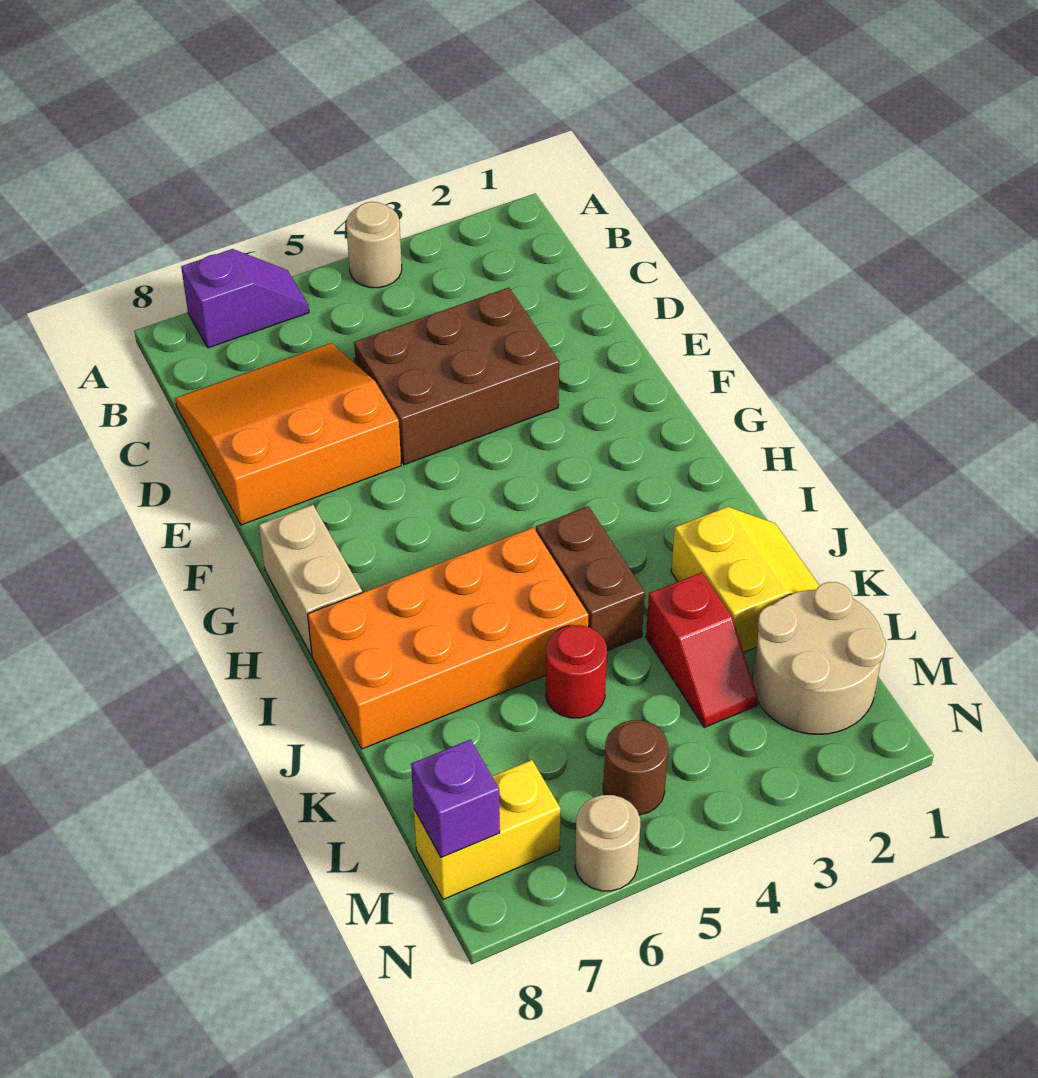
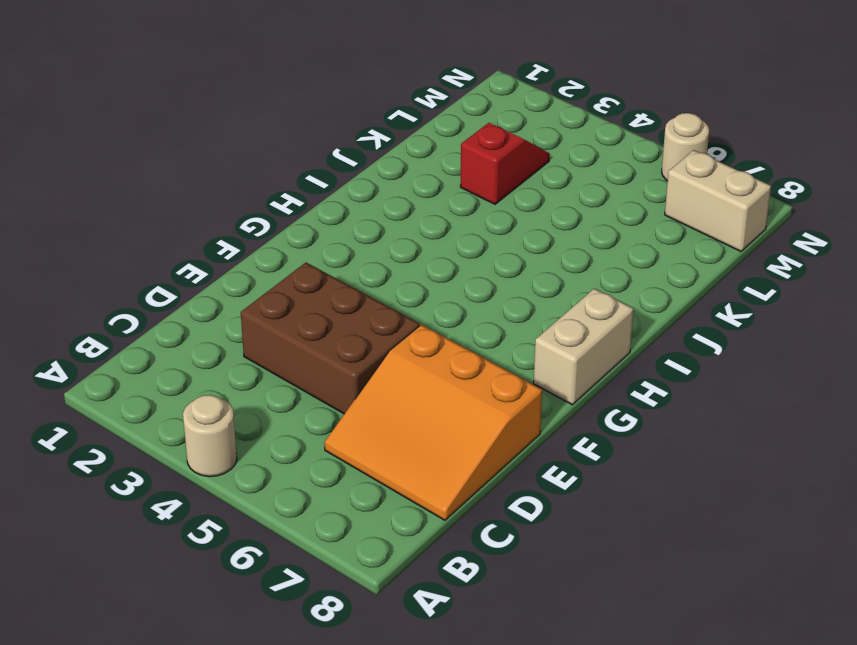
tan brick M7:M8 level 1 -> yellow brick M7:M8 level 1
none -> purple slope A6:A7 level 1 top 7
none -> brown brick I4:J4 level 1
none -> orange brick I5:J8 level 1

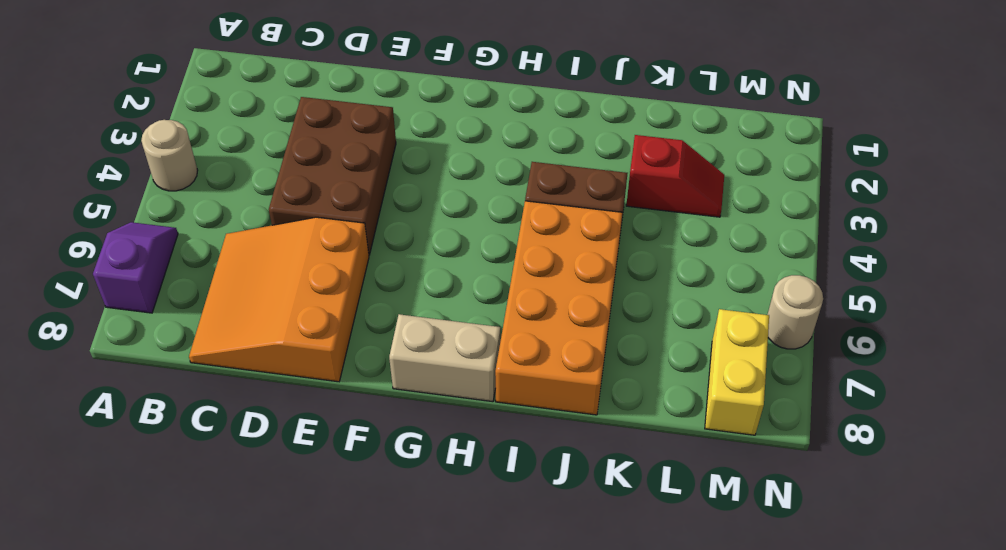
none -> yellow slope J1:K2 level 1 top 2
none -> red round brick K5 level 1
none -> tan round brick L1:M2 level 1

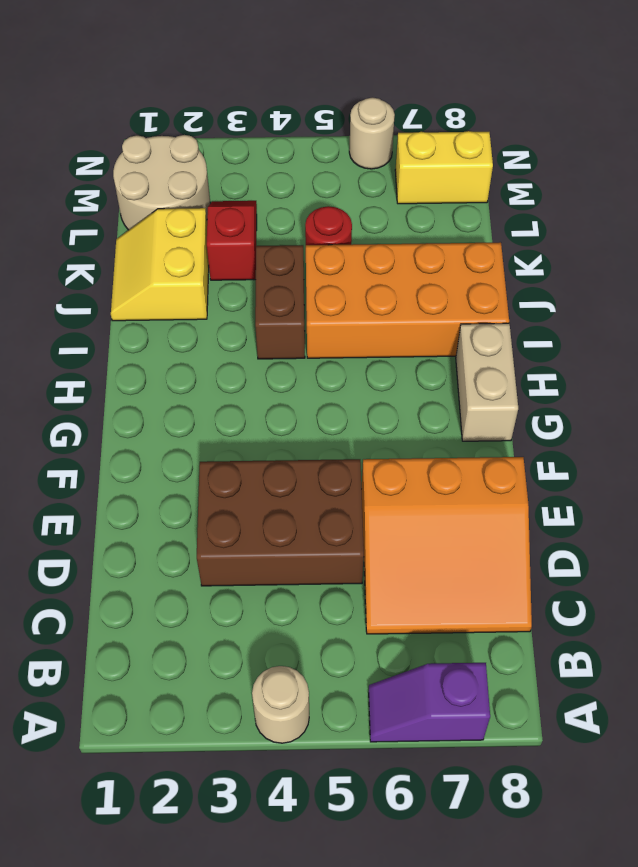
none -> brown round brick M5 level 1
none -> purple brick M8 level 2

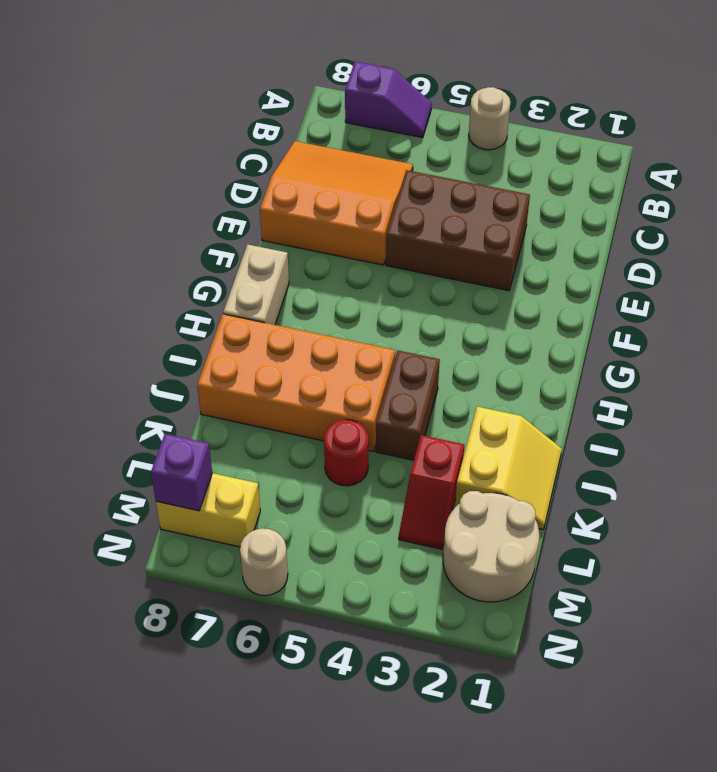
none -> brown round brick M5 level 1

